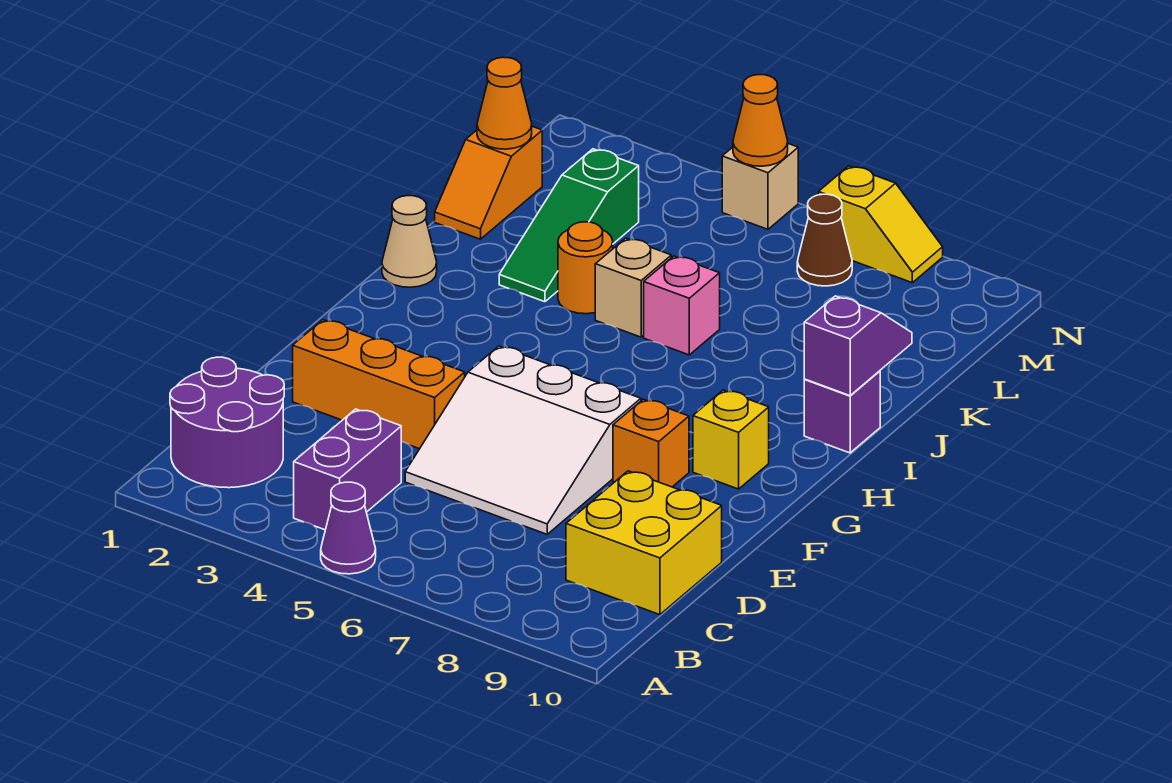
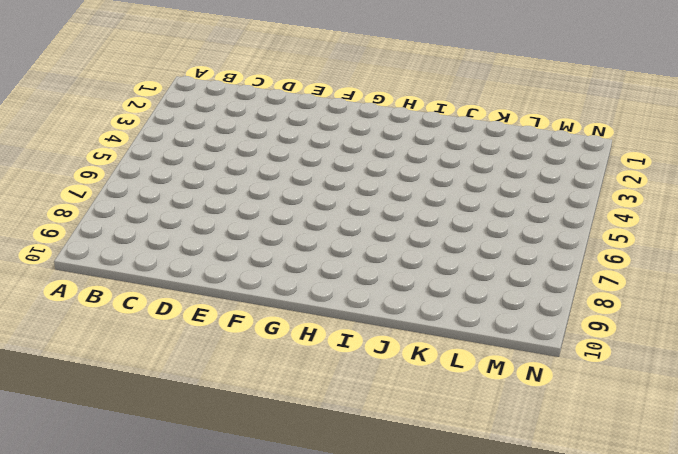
none -> purple cone A5 level 1
none -> purple round brick B1:C2 level 1
none -> purple brick B4:C4 level 1

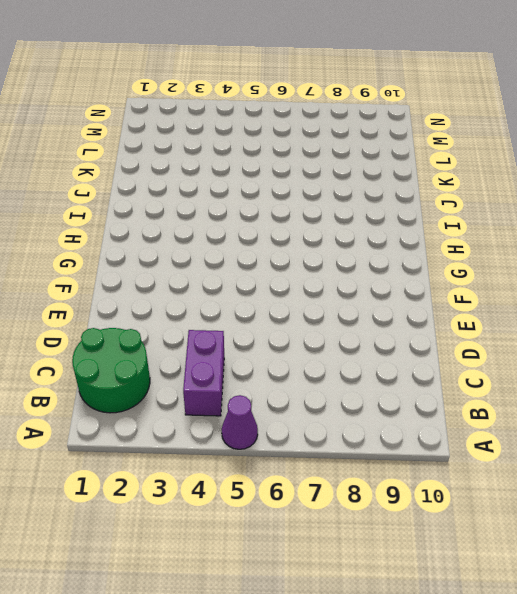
green round brick B1:C2 level 1 -> purple round brick B1:C2 level 1
none -> yellow brick C9:D10 level 1
none -> white slope D5:F7 level 1 top F
none -> orange brick E2:E4 level 1

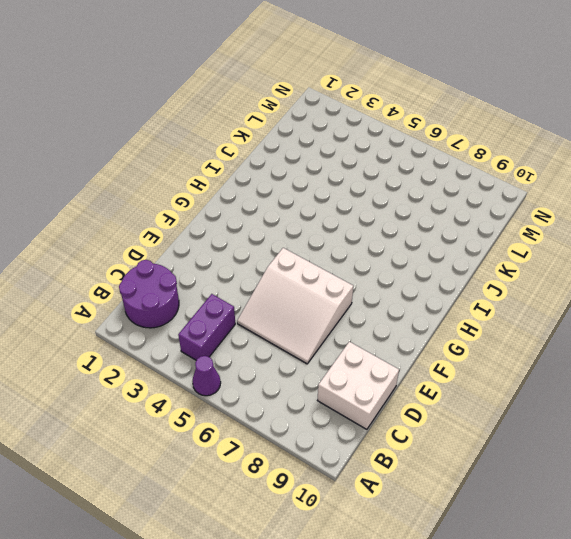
white brick C9:D10 level 1 -> yellow brick C9:D10 level 1
none -> orange brick E2:E4 level 1
none -> orange brick F8 level 1
none -> yellow brick G9 level 1

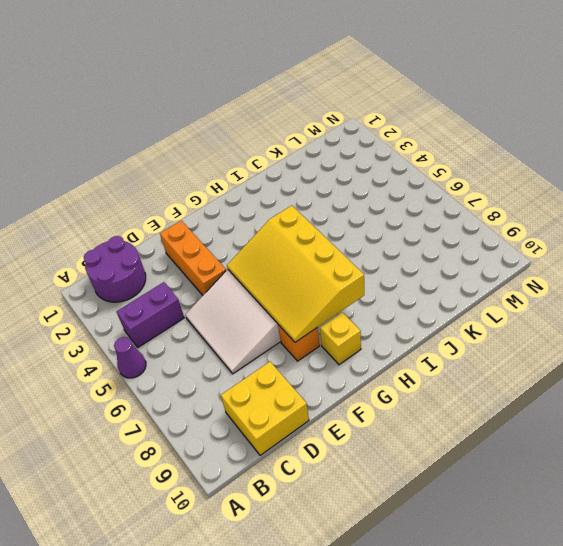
yellow slope F5:H8 level 2 top H -> none
none -> tan cone I1 level 1
none -> purple brick I10 level 1
none -> green slope J3:L3 level 1 top L

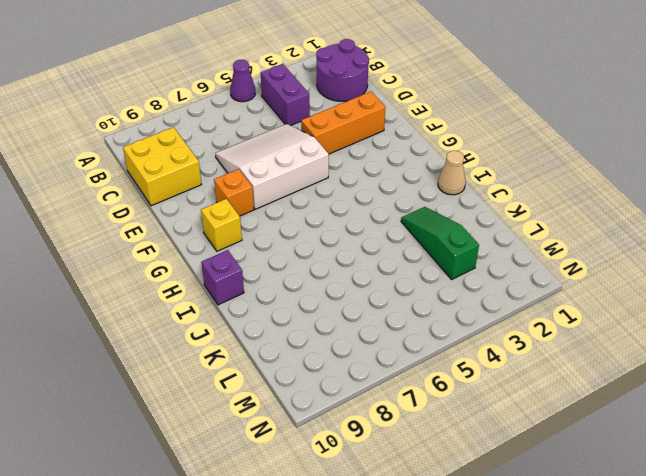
none -> orange round brick J4 level 1
none -> tan brick J5 level 1
none -> pink brick J6 level 1

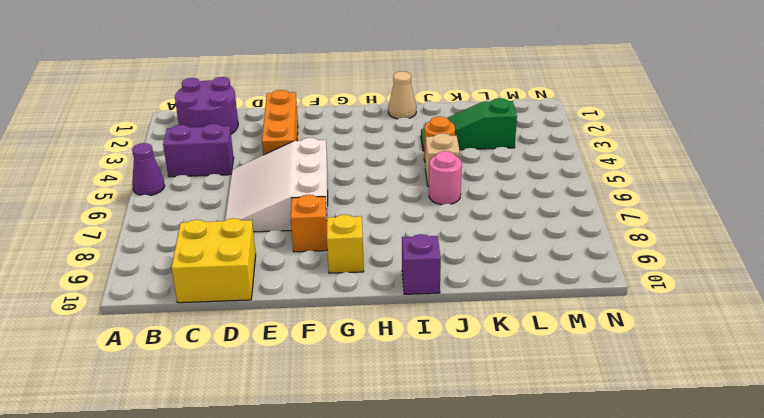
pink round brick J6 level 1 -> pink brick J6 level 1
none -> orange slope K1:L1 level 1 top L
none -> brown cone M7 level 1
none -> tan brick N5 level 1

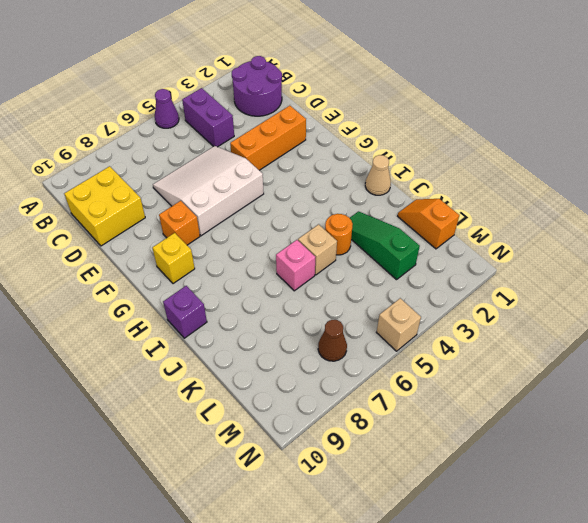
none -> yellow slope N7:N8 level 1 top 7
none -> purple slope I10:J10 level 2 top I
none -> orange cone L1 level 2

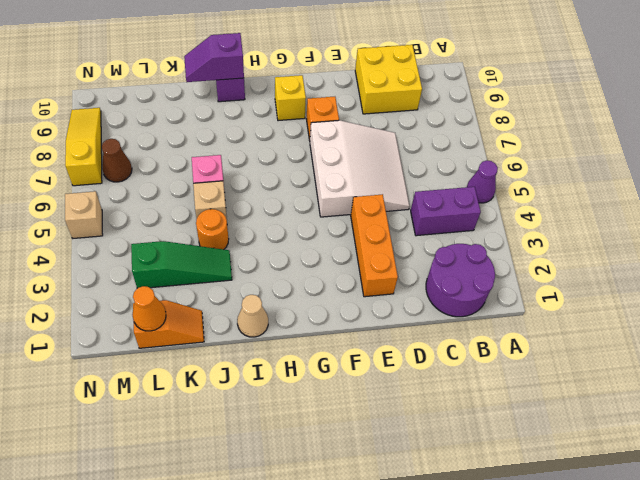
yellow slope N7:N9 level 1 top 7 -> yellow slope N7:N8 level 1 top 7
none -> orange cone N5 level 2

